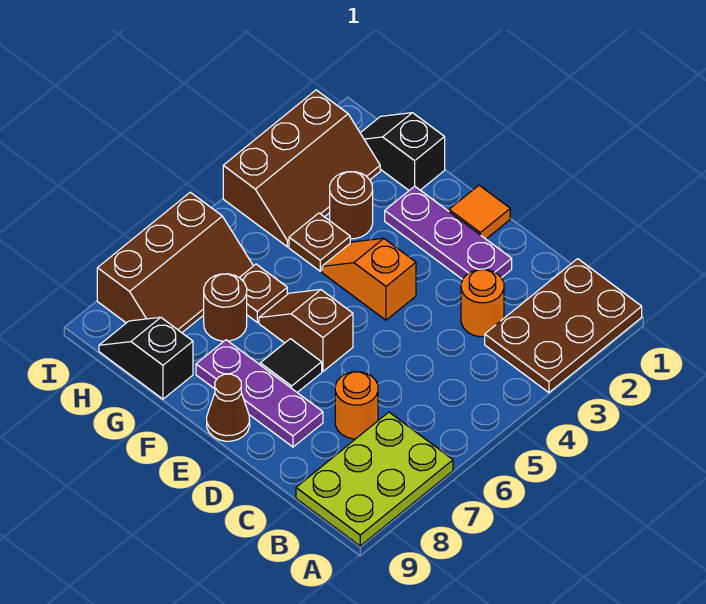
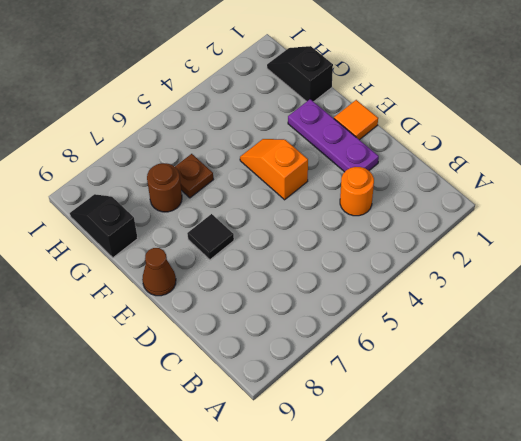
none -> brown plate A1:B3 level 1
none -> lime plate A7:B9 level 1
none -> orange round brick C7 level 1

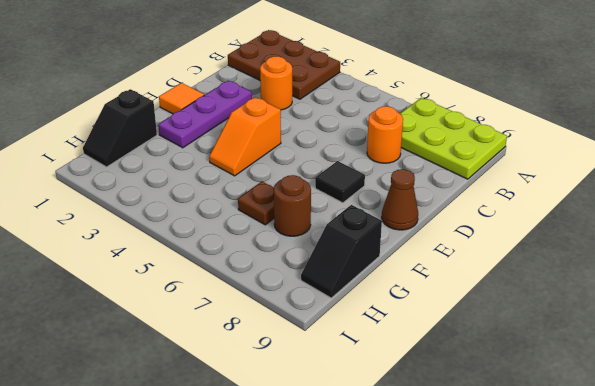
none -> purple plate D8:F8 level 1
none -> brown slope E6:F6 level 1 top E
none -> brown round brick G3 level 1

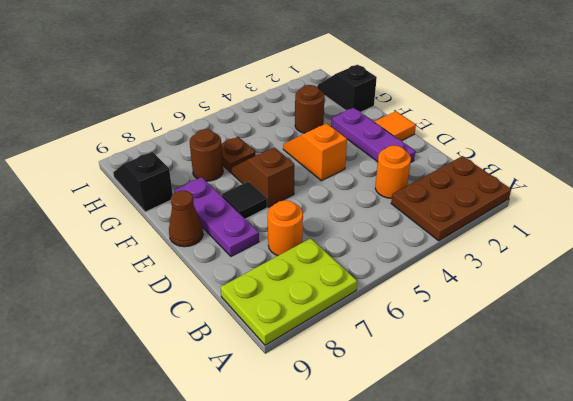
none -> brown plate G4 level 1
none -> brown slope H2:I4 level 1 top I
none -> brown slope H6:I8 level 1 top I

